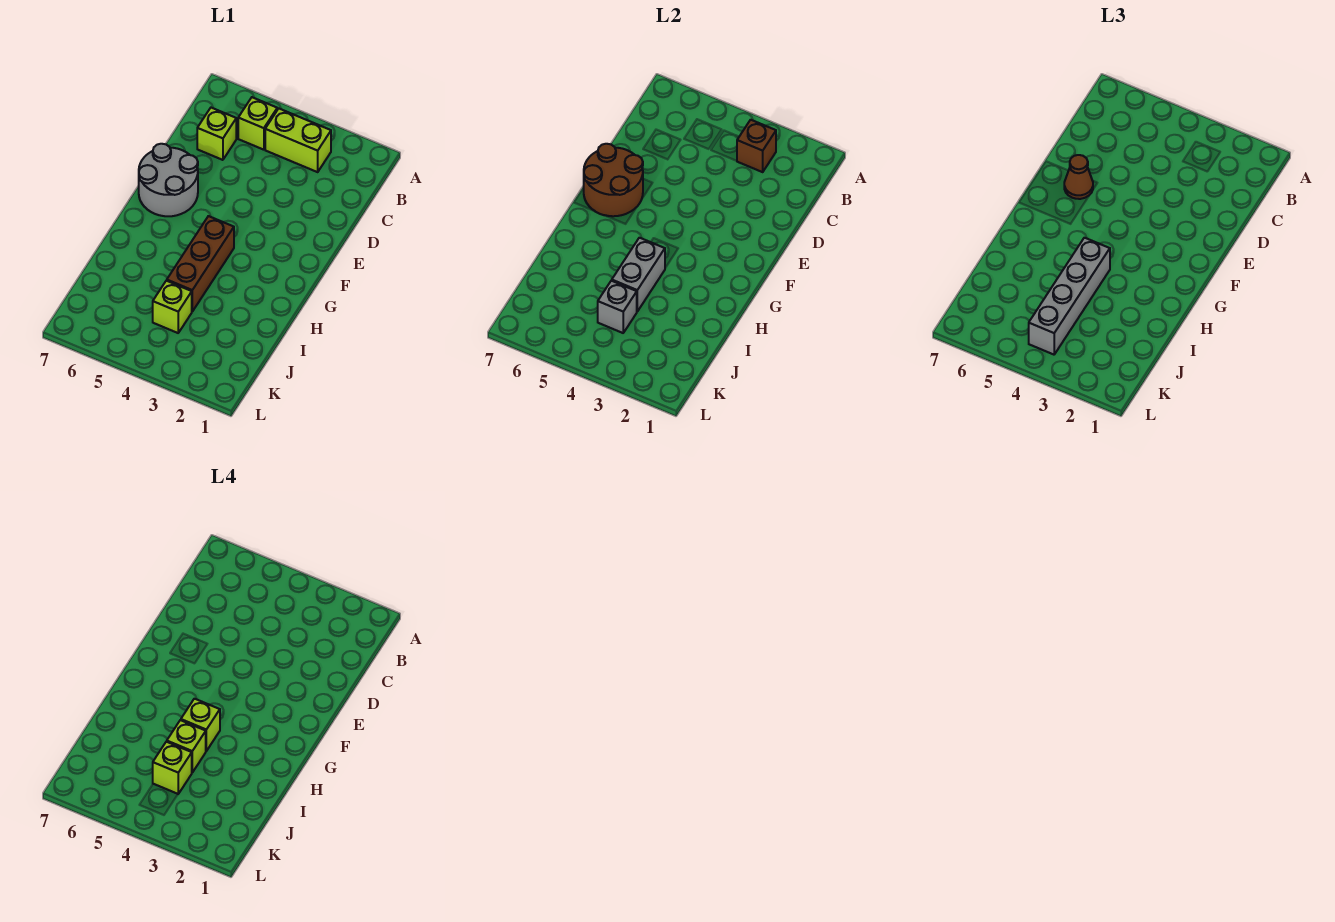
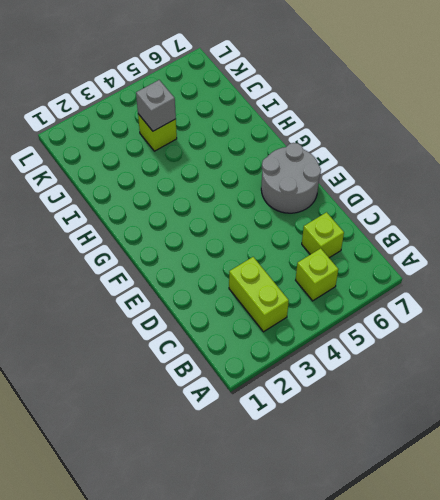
lime brick B3:C3 level 1 -> lime brick B3:B4 level 1
none -> brown brick G4:I4 level 1
none -> brown brick B3 level 2
none -> brown round brick E6:F7 level 2

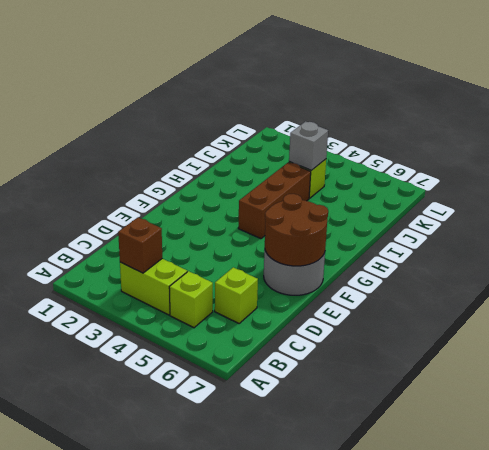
none -> grey brick H4:I4 level 2
none -> brown cone E6 level 3
none -> grey brick H4:K4 level 3

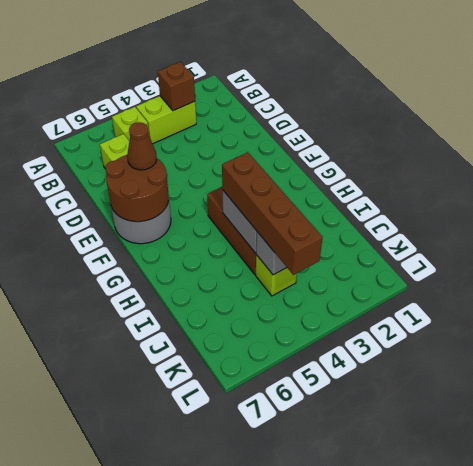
brown brick H4:K4 level 3 -> grey brick H4:K4 level 3
none -> lime brick H4 level 4
none -> lime brick I4 level 4
none -> lime brick J4 level 4

